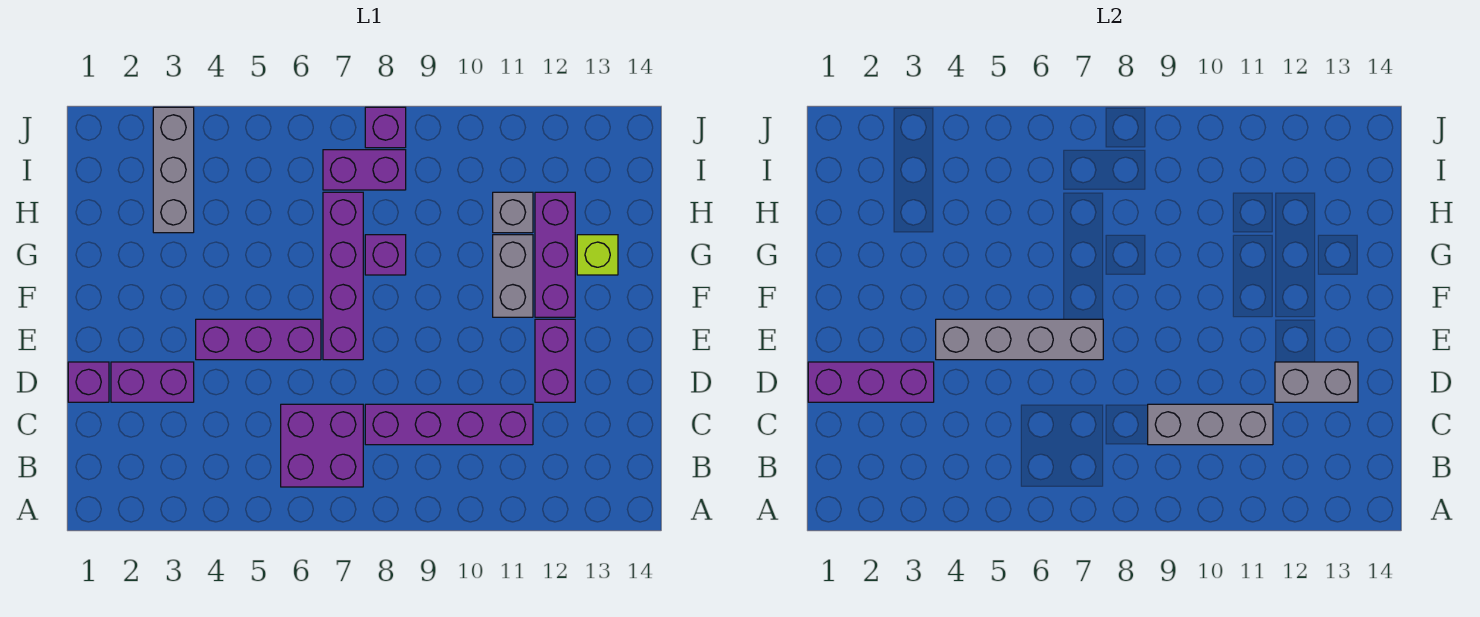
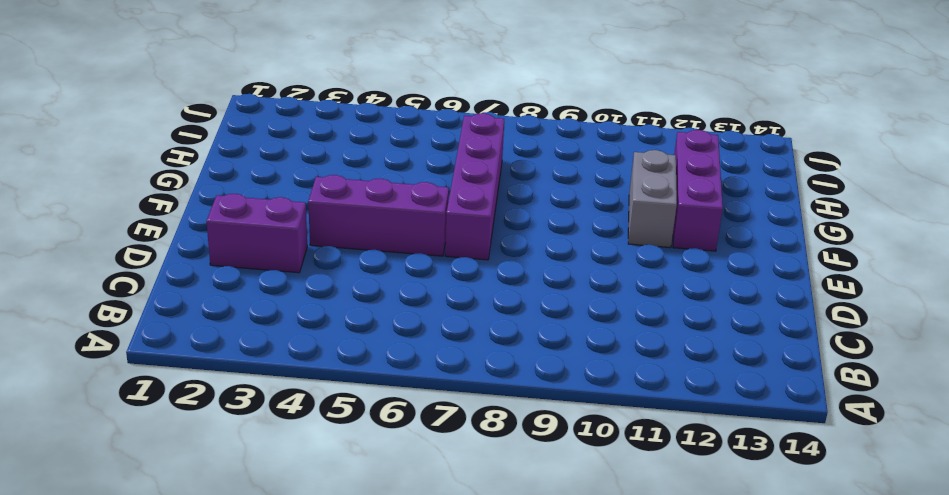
none -> purple brick B6:C7 level 1
none -> purple brick C8:C11 level 1
none -> purple brick D1 level 1

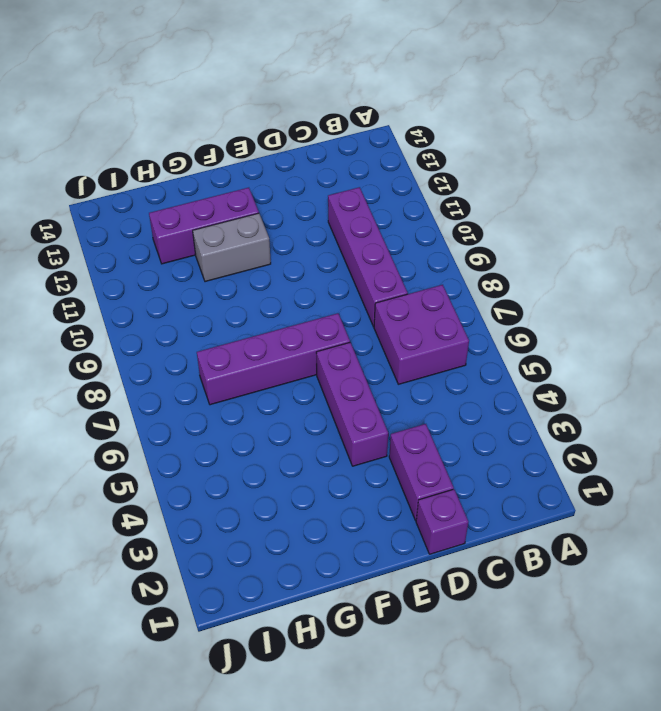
none -> purple brick D12:E12 level 1
none -> purple brick G8 level 1
none -> lime brick G13 level 1

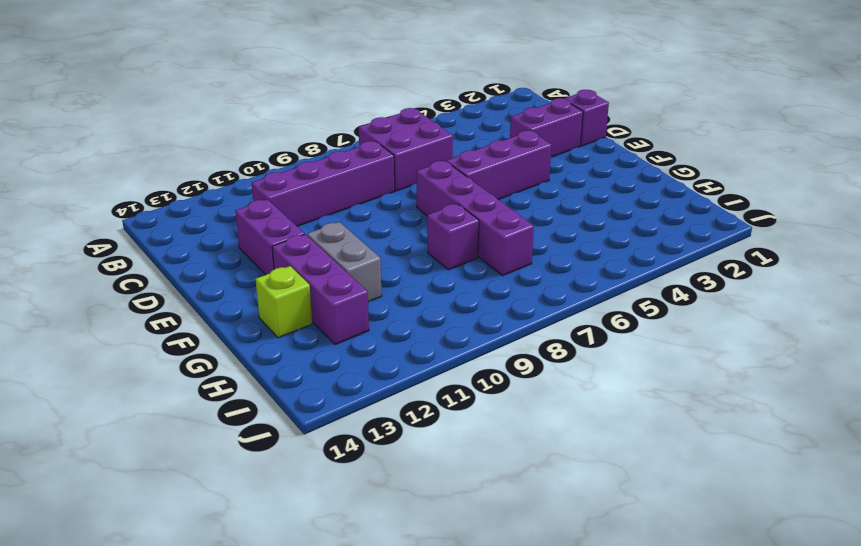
none -> grey brick H3:J3 level 1
none -> grey brick H11 level 1
none -> purple brick I7:I8 level 1

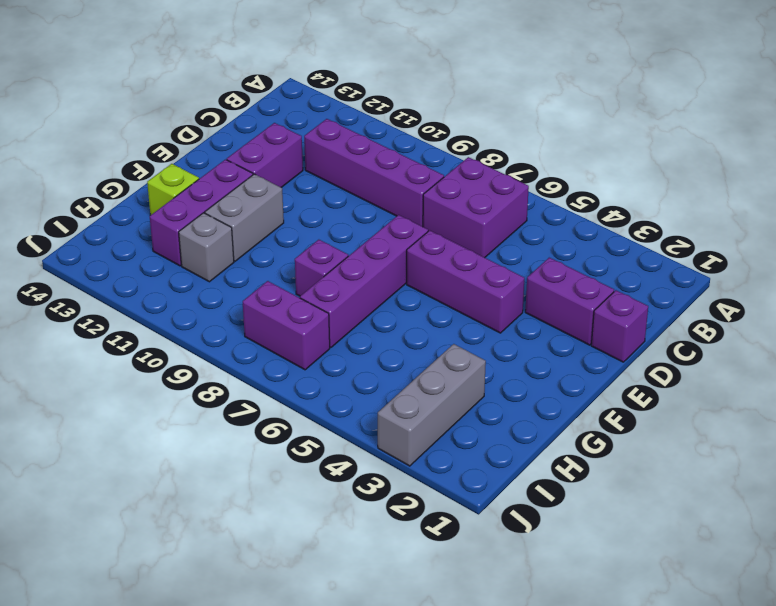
none -> purple brick J8 level 1
none -> grey brick C9:C11 level 2
none -> purple brick D1:D3 level 2

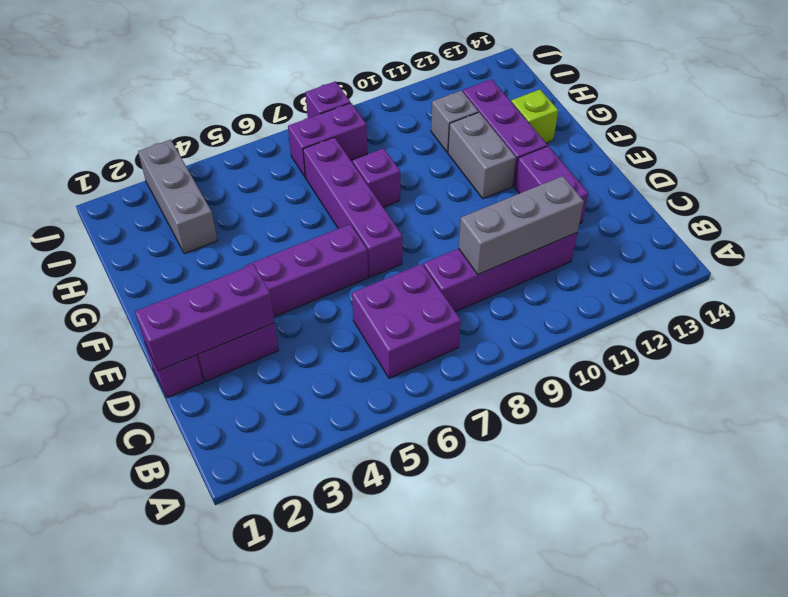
none -> grey brick D12:D13 level 2
none -> grey brick E4:E7 level 2

